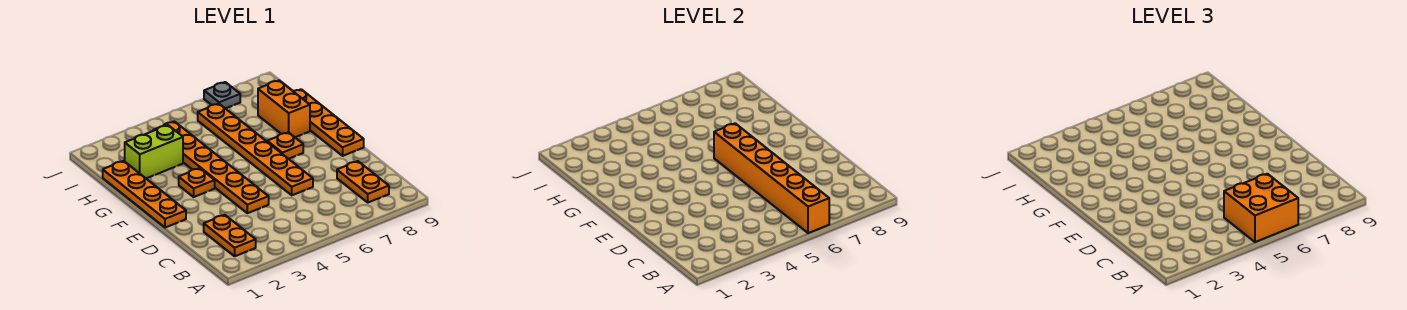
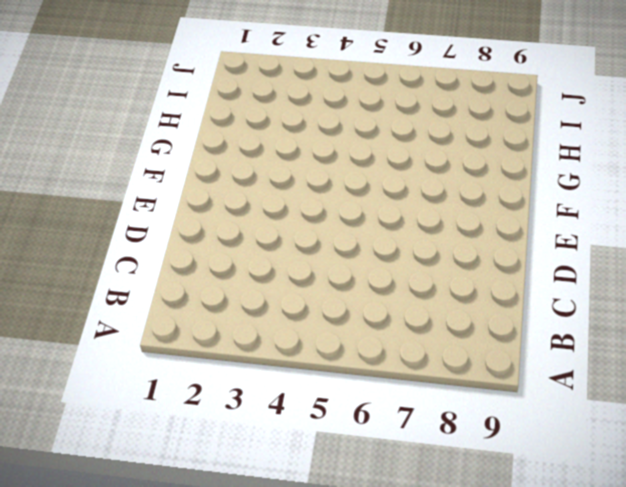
none -> orange plate B2:C2 level 1
none -> orange plate B8:C8 level 1
none -> orange plate D4:I4 level 1

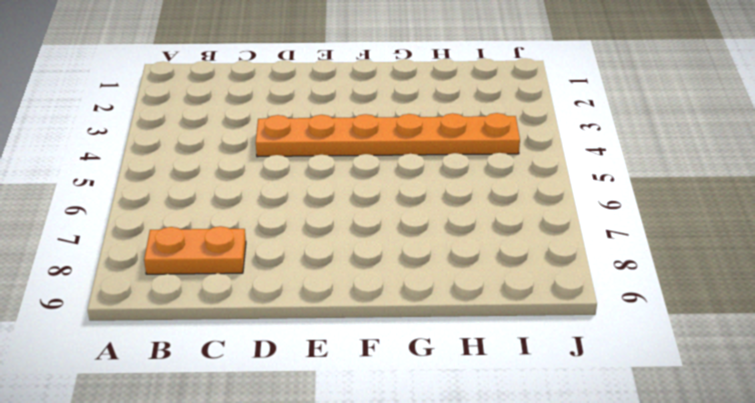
none -> orange plate B2:C2 level 1
none -> orange plate D6:I6 level 1
none -> orange plate E1:H1 level 1

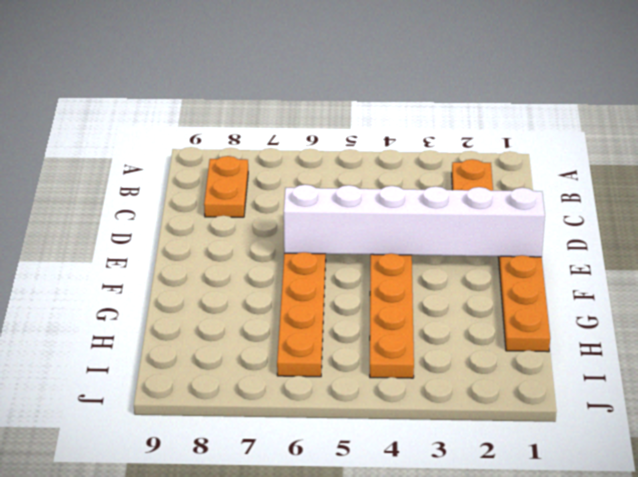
white brick E1:E6 level 2 -> orange brick A6:F6 level 2
none -> orange plate E9:H9 level 1
none -> orange plate F3 level 1
none -> orange plate F7 level 1

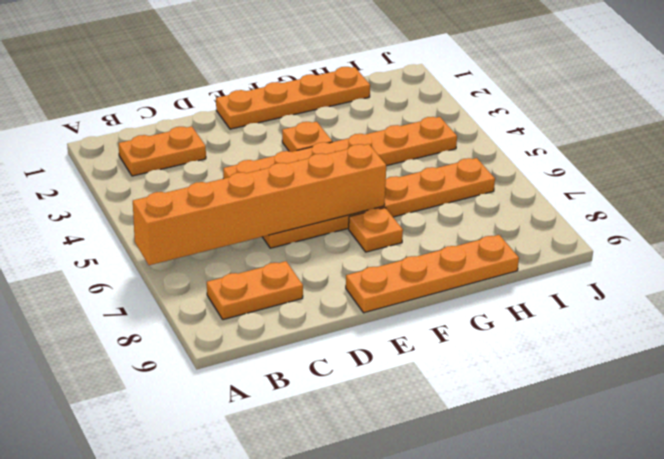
none -> orange brick G8:H8 level 1
none -> lime brick H2:H3 level 1
none -> grey plate J7 level 1

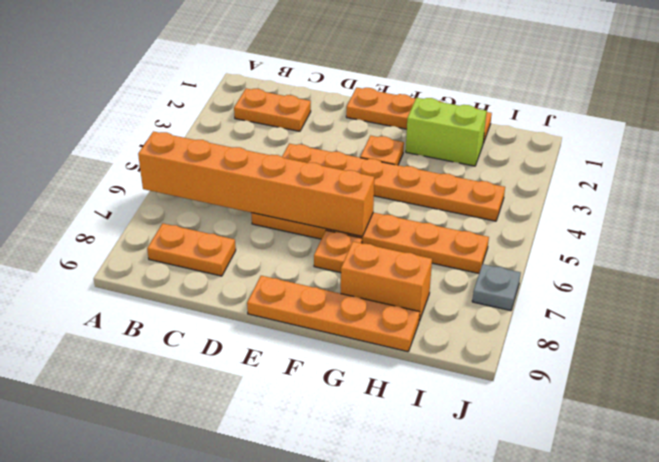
lime brick G2:H2 level 1 -> lime brick H2:H3 level 1
none -> orange brick A5:B6 level 3

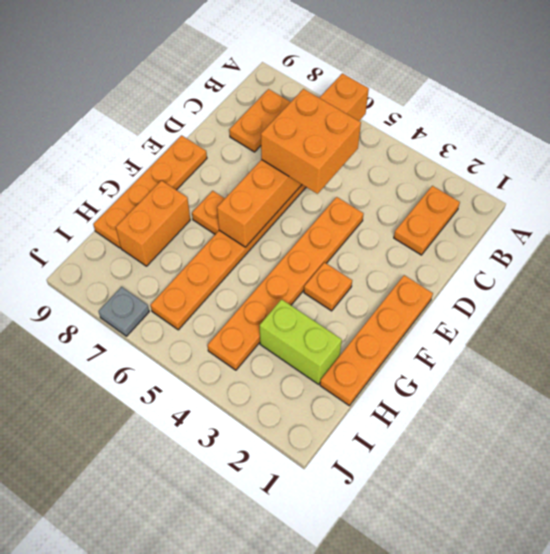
orange brick C5:D6 level 3 -> orange brick A5:B6 level 3

